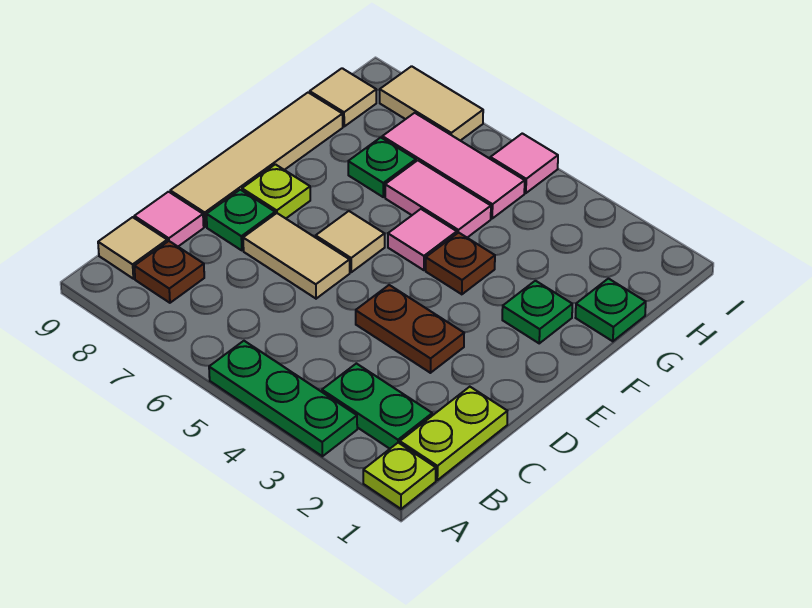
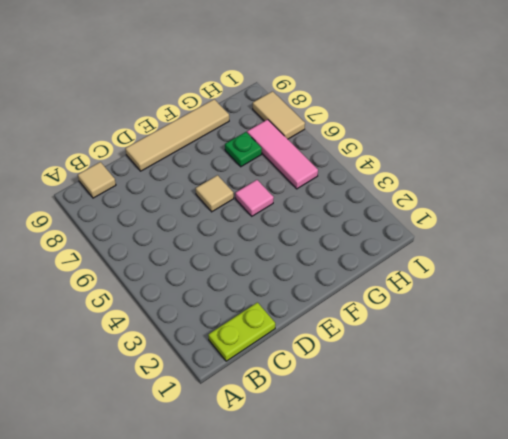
none -> lime plate A1 level 1
none -> green plate A3:A5 level 1
none -> green plate B2:B3 level 1

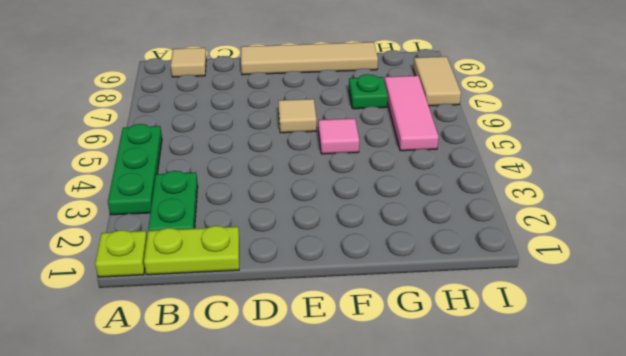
none -> brown plate B8 level 1
none -> pink tile C9 level 1
none -> brown plate D3:D4 level 1

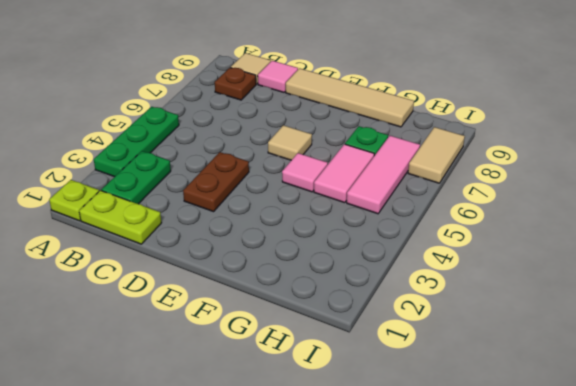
none -> tan tile D6:D7 level 1
none -> green plate D8 level 1
none -> lime plate E8 level 1

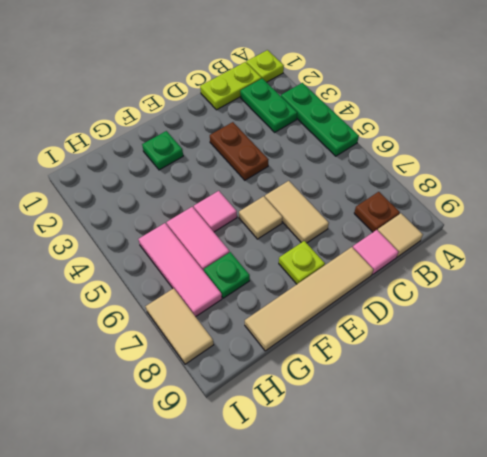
none -> green plate D8 level 1
none -> brown plate F4 level 1
none -> green plate G1 level 1

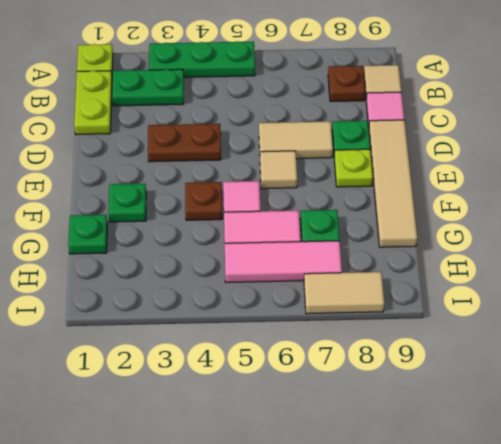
none -> tan tile H9 level 1
none -> pink tile I5 level 1

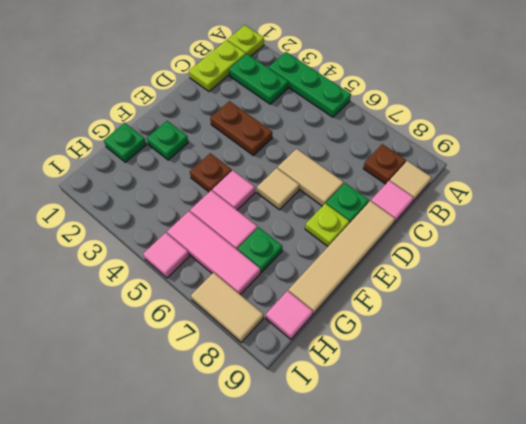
pink tile H9 level 1 -> tan tile H9 level 1

